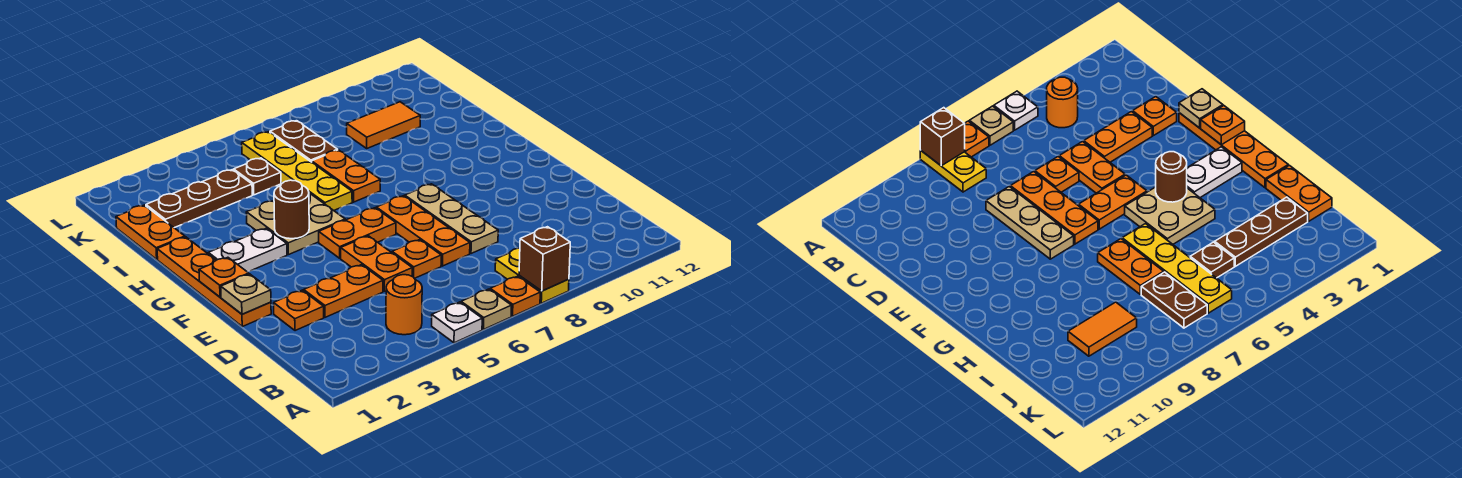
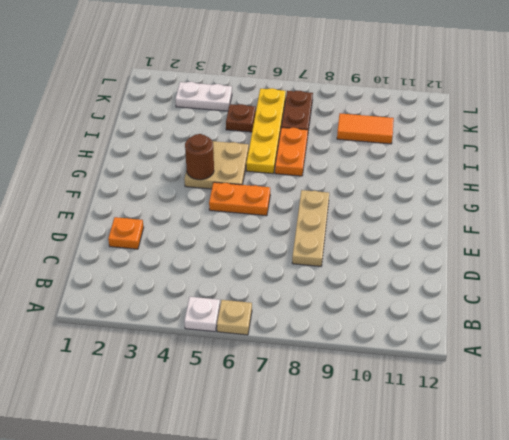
white plate K3:K4 level 1 -> white plate G2:G3 level 1
none -> orange plate A7 level 1
none -> yellow plate A8:B8 level 1
none -> orange round brick B4 level 1

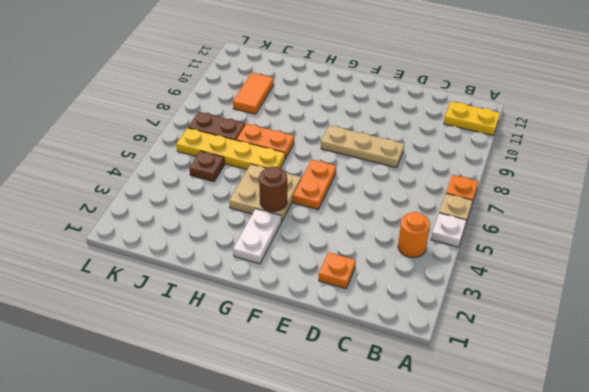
yellow plate A11:B11 level 1 -> yellow plate A8:B8 level 1
none -> orange plate D3:D4 level 1
none -> orange plate D5:E5 level 1
none -> orange plate D6 level 1

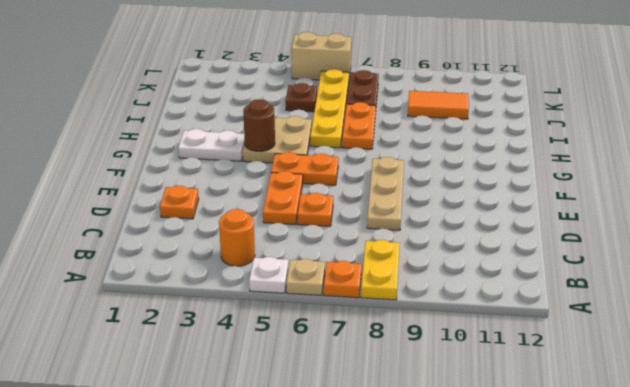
tan brick L5:L6 level 1 -> none
none -> orange plate D3:D4 level 1
none -> orange plate D7:F7 level 1
none -> orange plate E1:H1 level 1

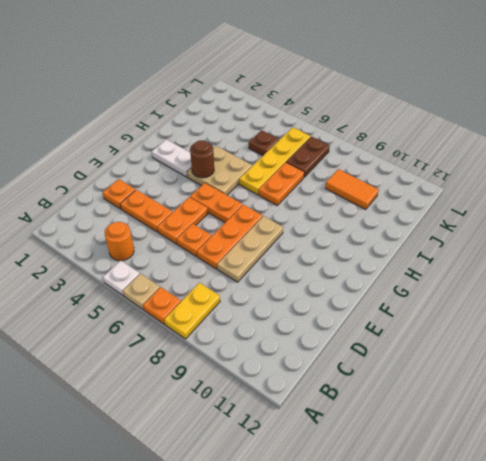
none -> orange plate E1:H1 level 1
none -> orange plate I1:J1 level 1
none -> brown plate J2:J4 level 1

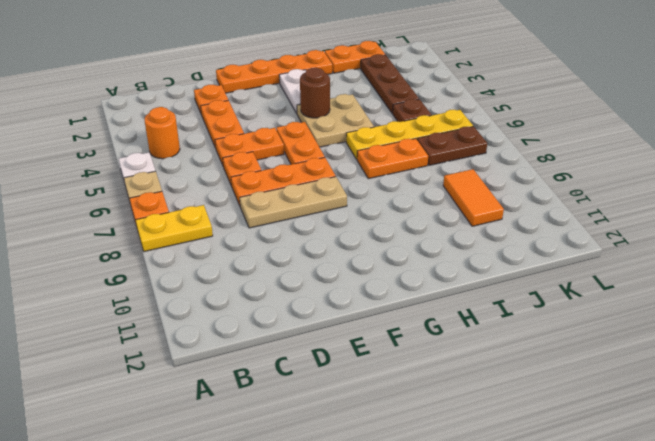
none -> brown brick A8 level 2
none -> tan plate E1 level 2
none -> orange plate F1 level 2

